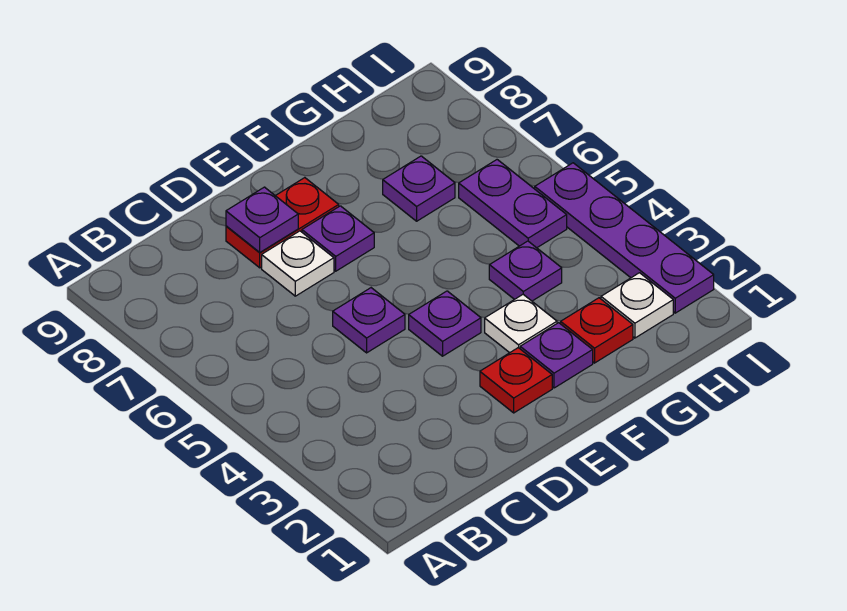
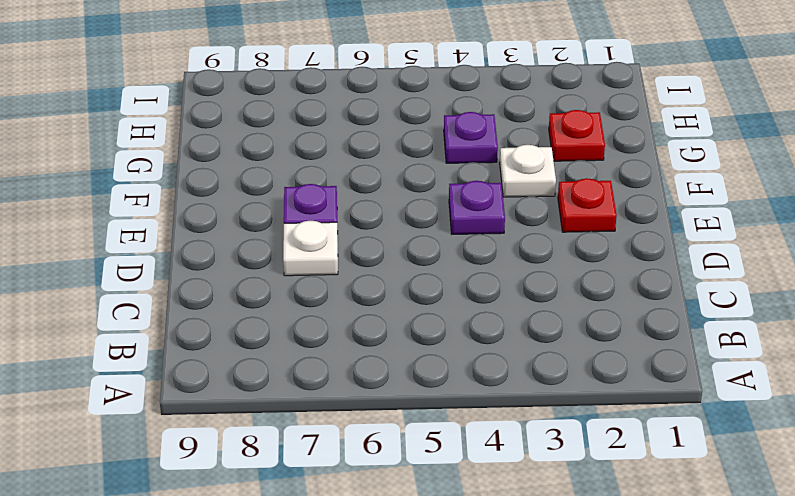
none -> purple plate D5 level 1
none -> red plate D8:E8 level 1
none -> purple plate F2 level 1

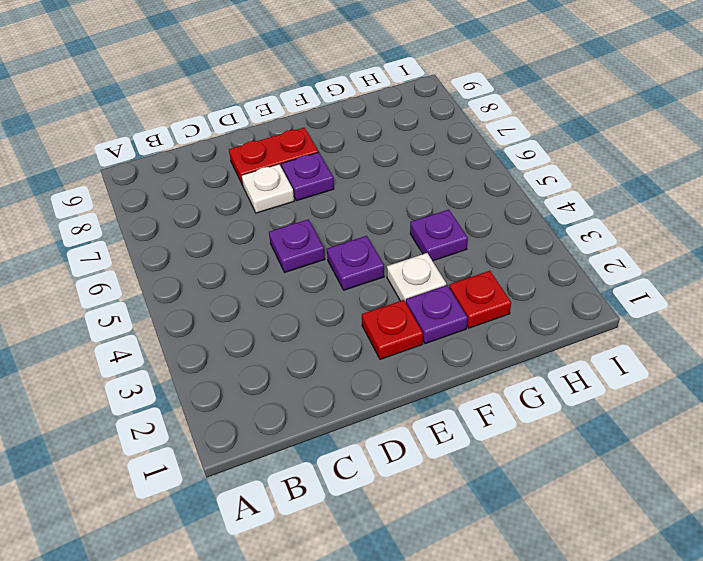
none -> purple plate G7 level 1
none -> white plate H2 level 1
none -> purple plate H5:H6 level 1

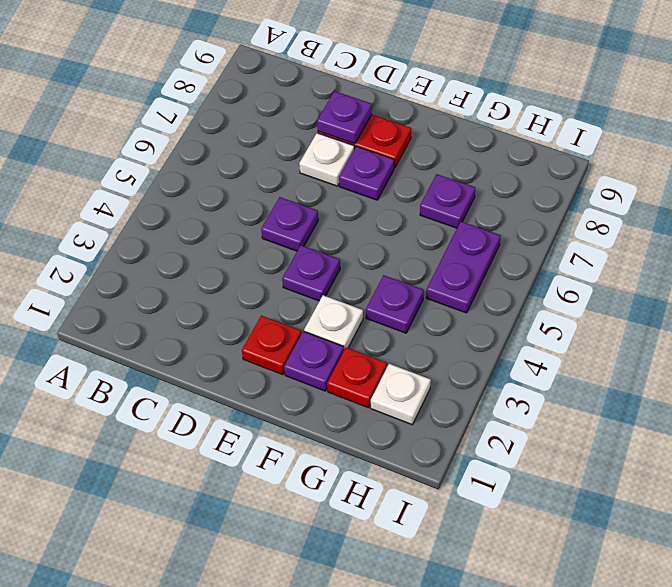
none -> purple plate I2:I5 level 1

